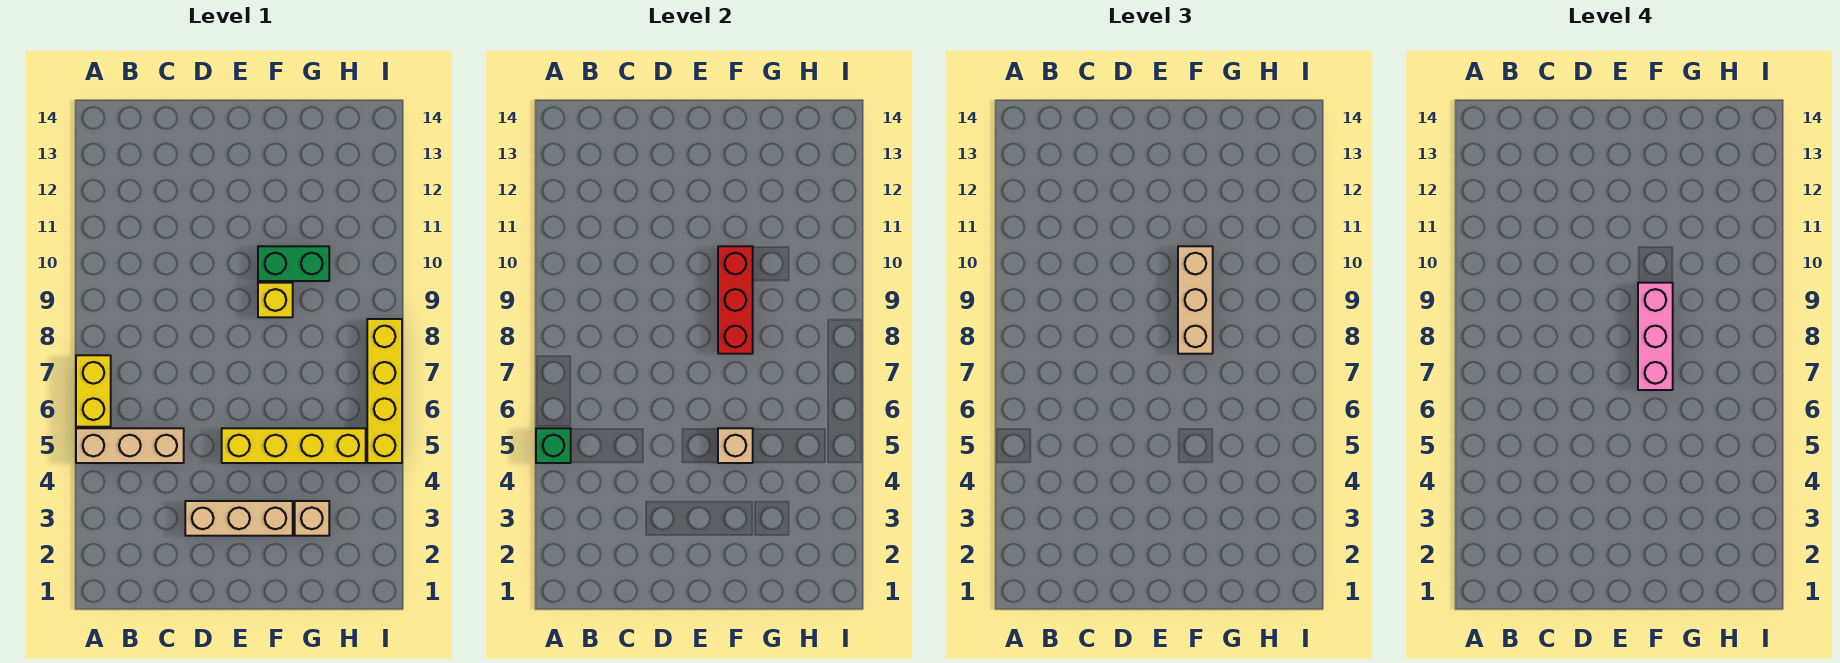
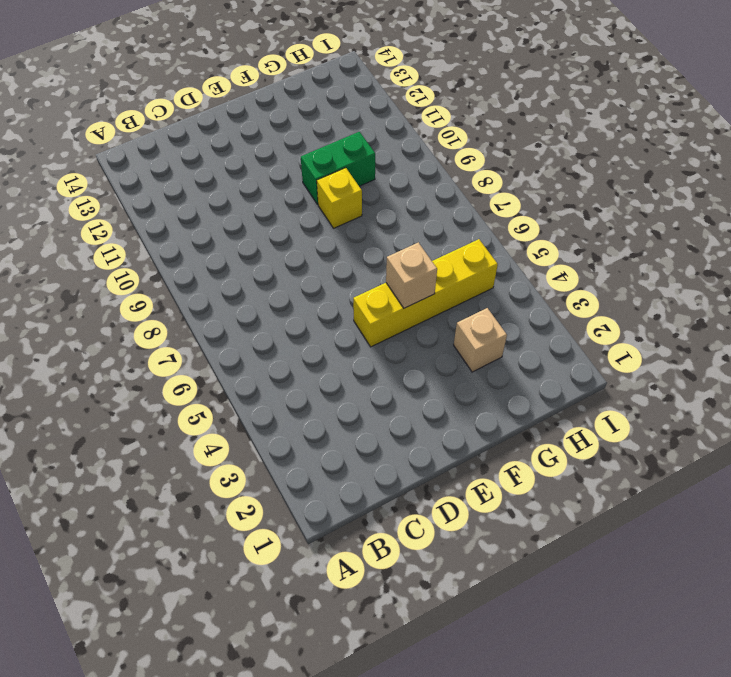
none -> tan brick A5:C5 level 1
none -> yellow brick A6:A7 level 1
none -> tan brick D3:F3 level 1

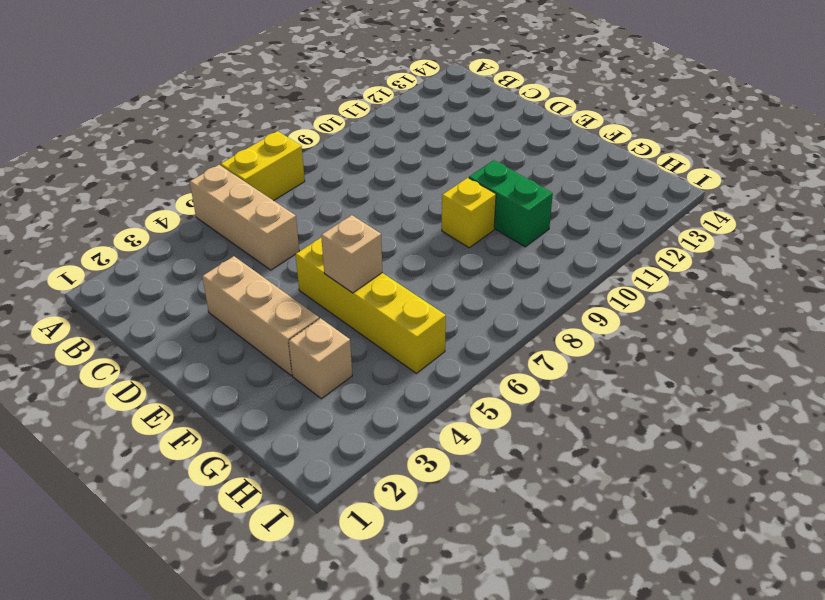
none -> yellow brick I5:I8 level 1
none -> green brick A5 level 2
none -> red brick F8:F10 level 2

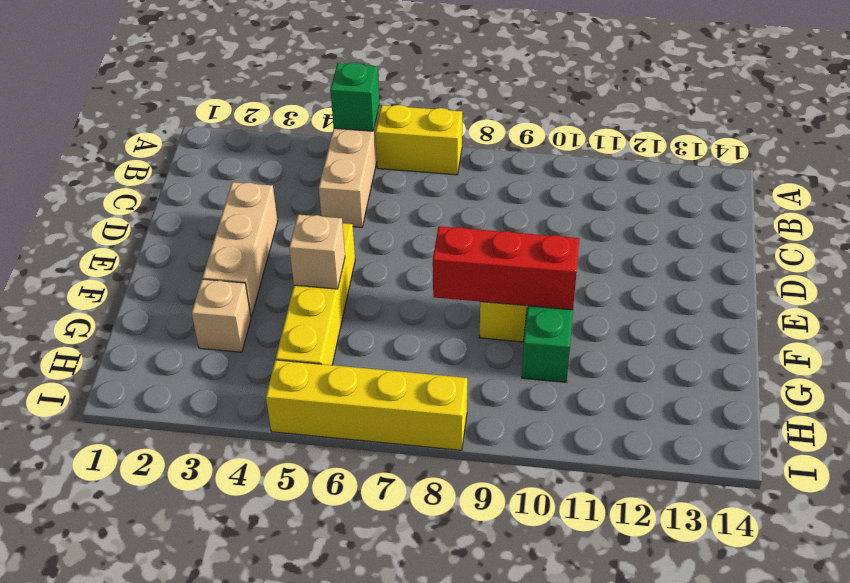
none -> tan brick F8:F10 level 3
none -> pink brick F7:F9 level 4

